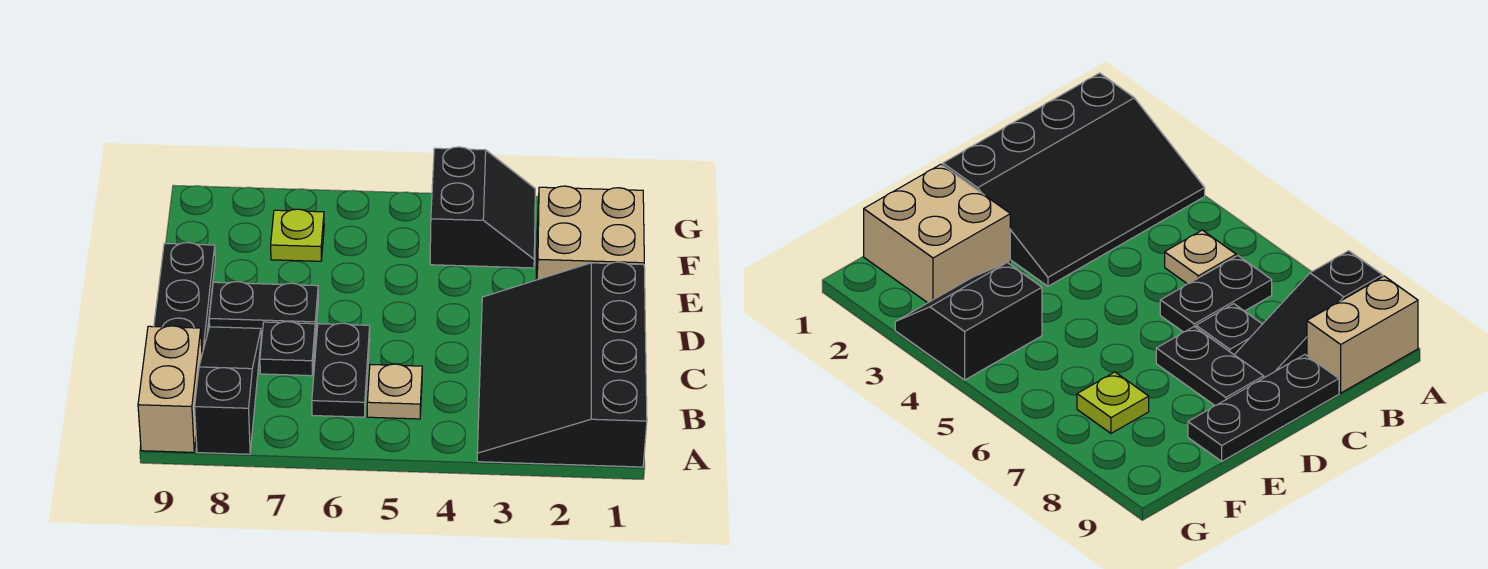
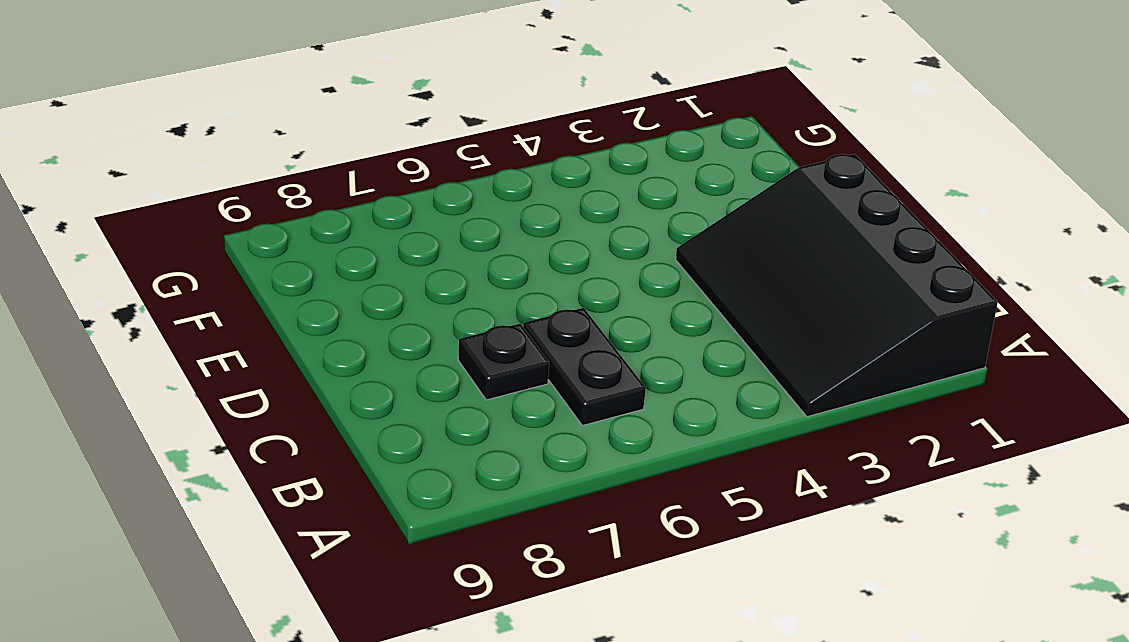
none -> black slope A8:C8 level 1 top A
none -> tan brick A9:B9 level 1

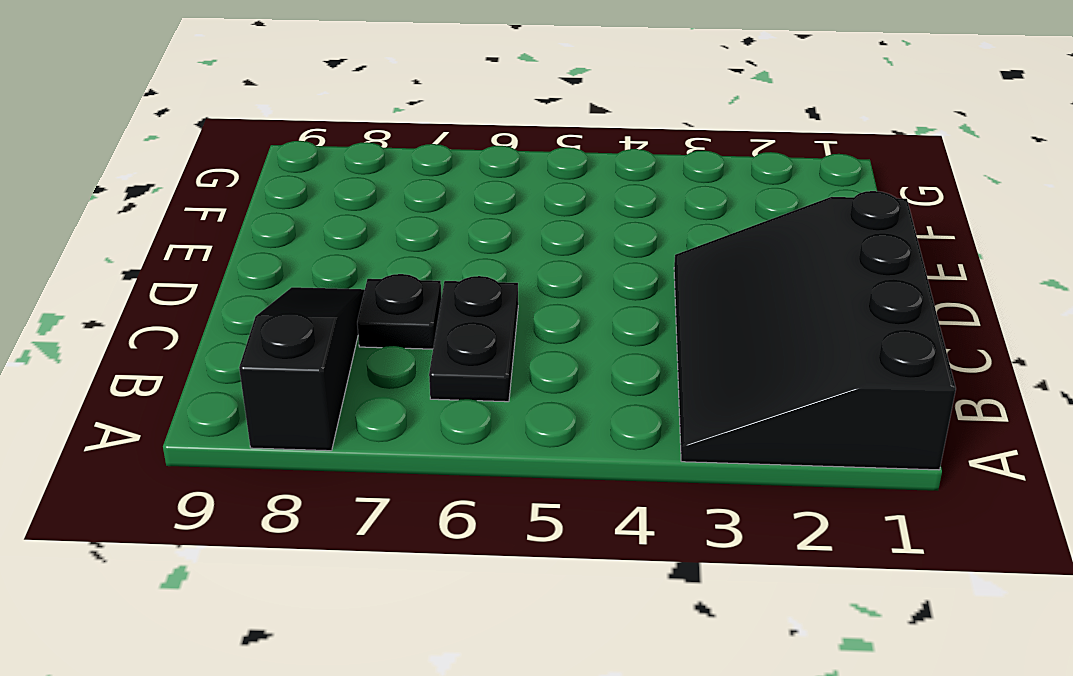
none -> tan brick A9:B9 level 1
none -> tan plate B5 level 1

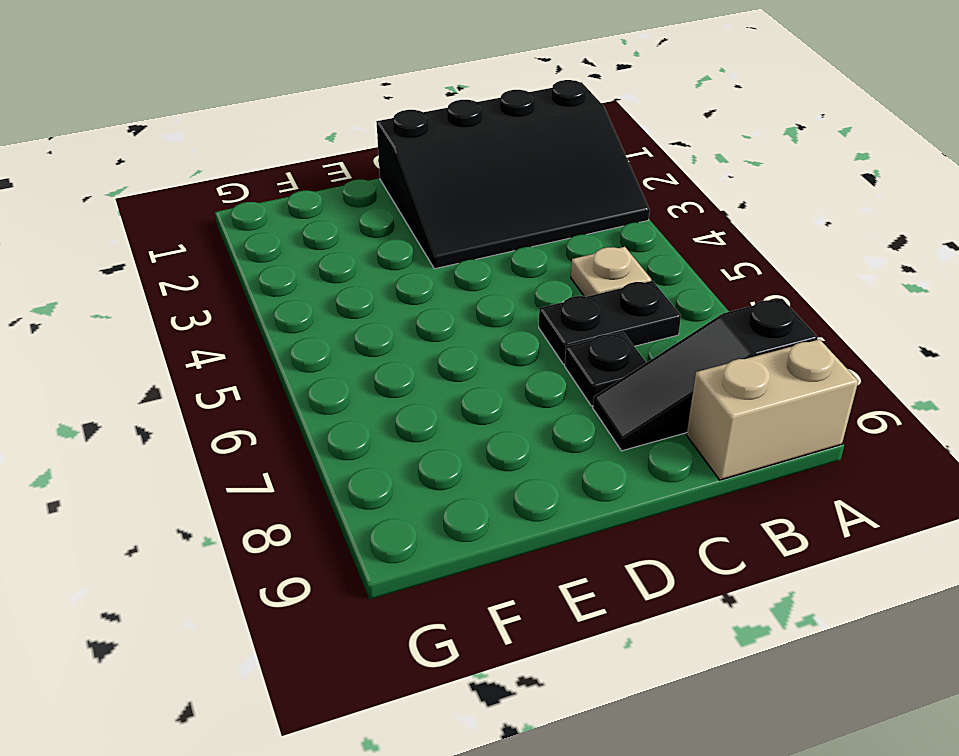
none -> black plate C9:E9 level 1
none -> black plate D7:D8 level 1

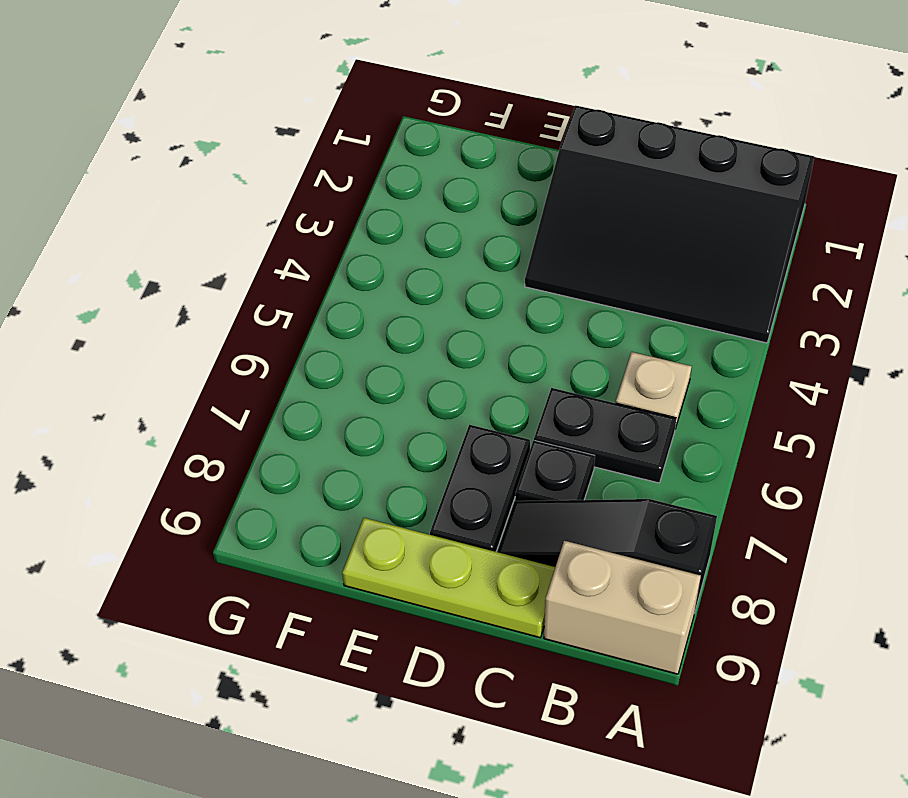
lime plate C9:E9 level 1 -> black plate C9:E9 level 1
none -> tan brick E1:F2 level 1
none -> black slope F3:G4 level 1 top 4

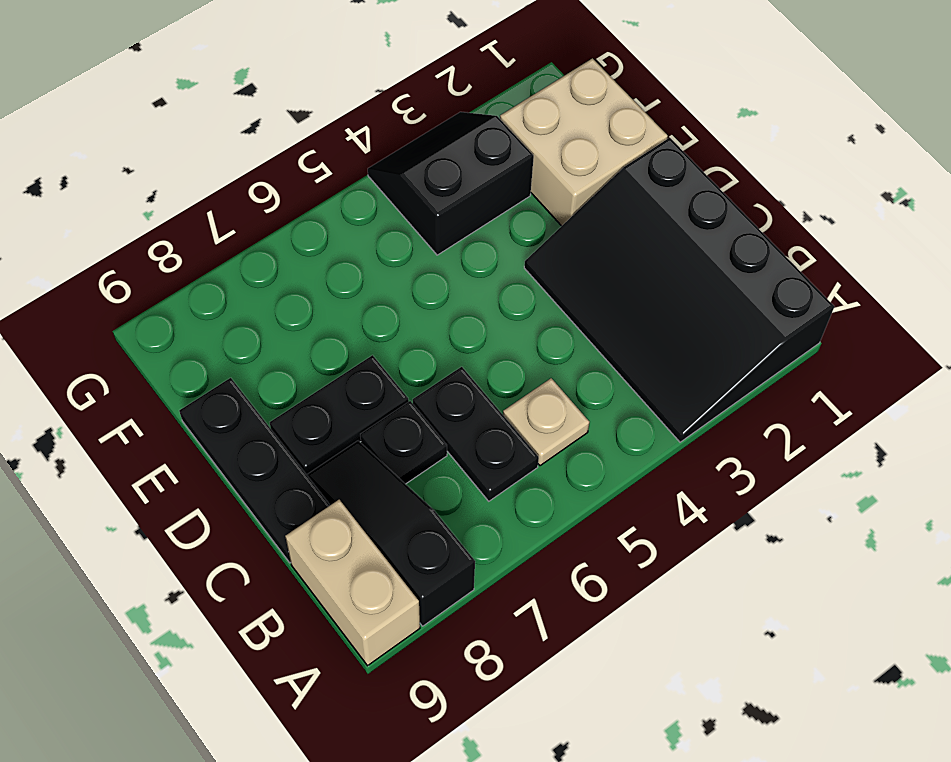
black slope F3:G4 level 1 top F -> black slope F3:G4 level 1 top 4
none -> lime plate F7 level 1

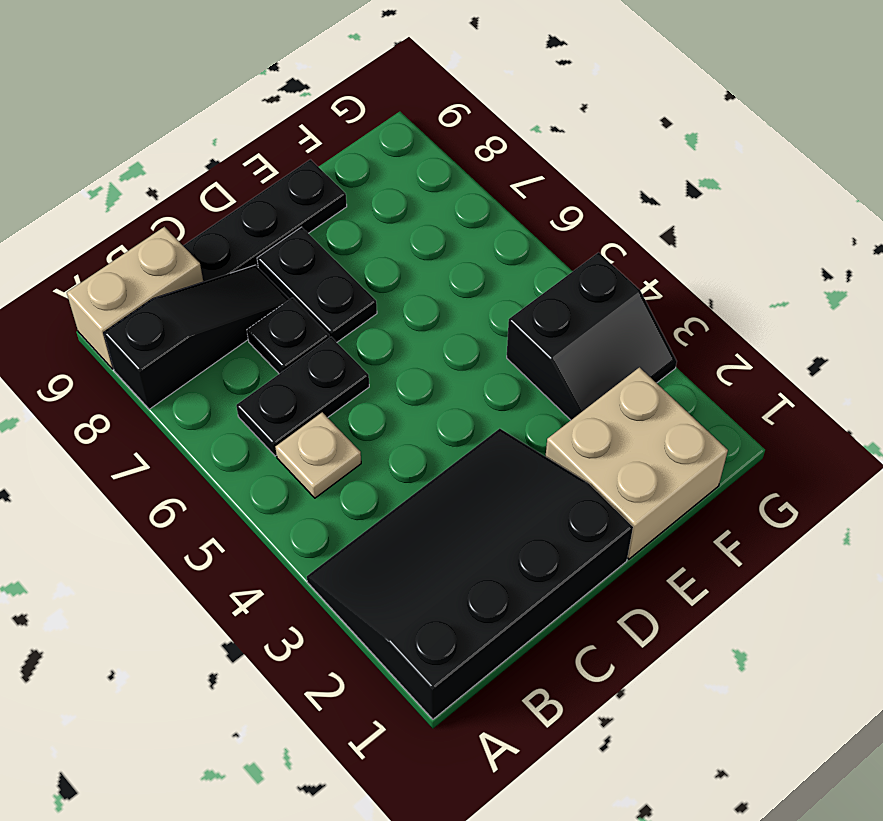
none -> lime plate F7 level 1

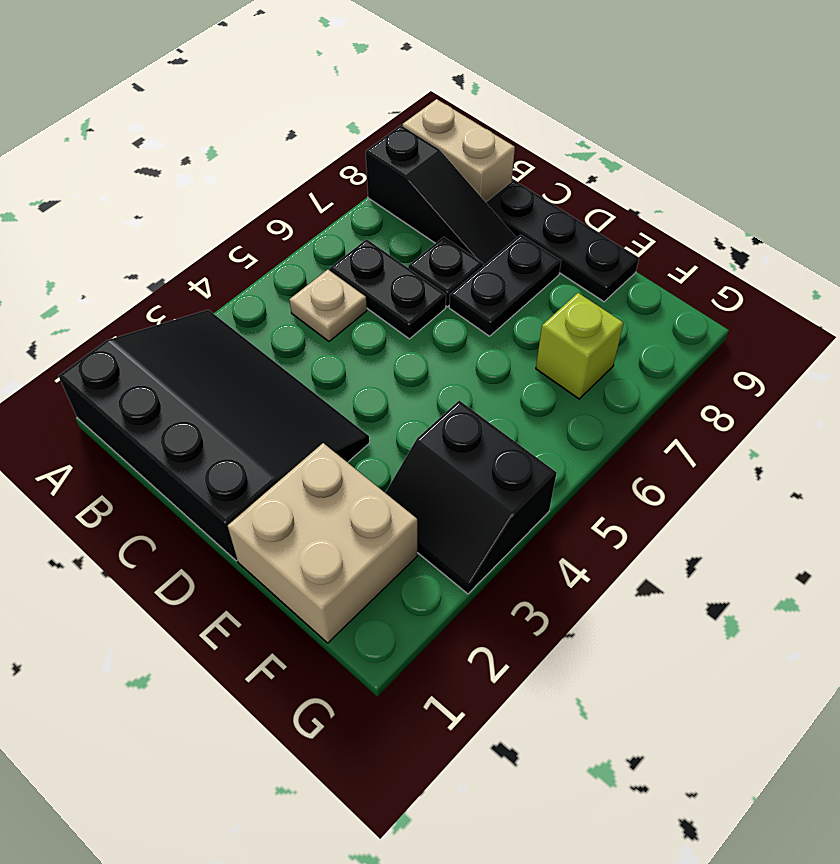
lime brick F7 level 1 -> lime plate F7 level 1

